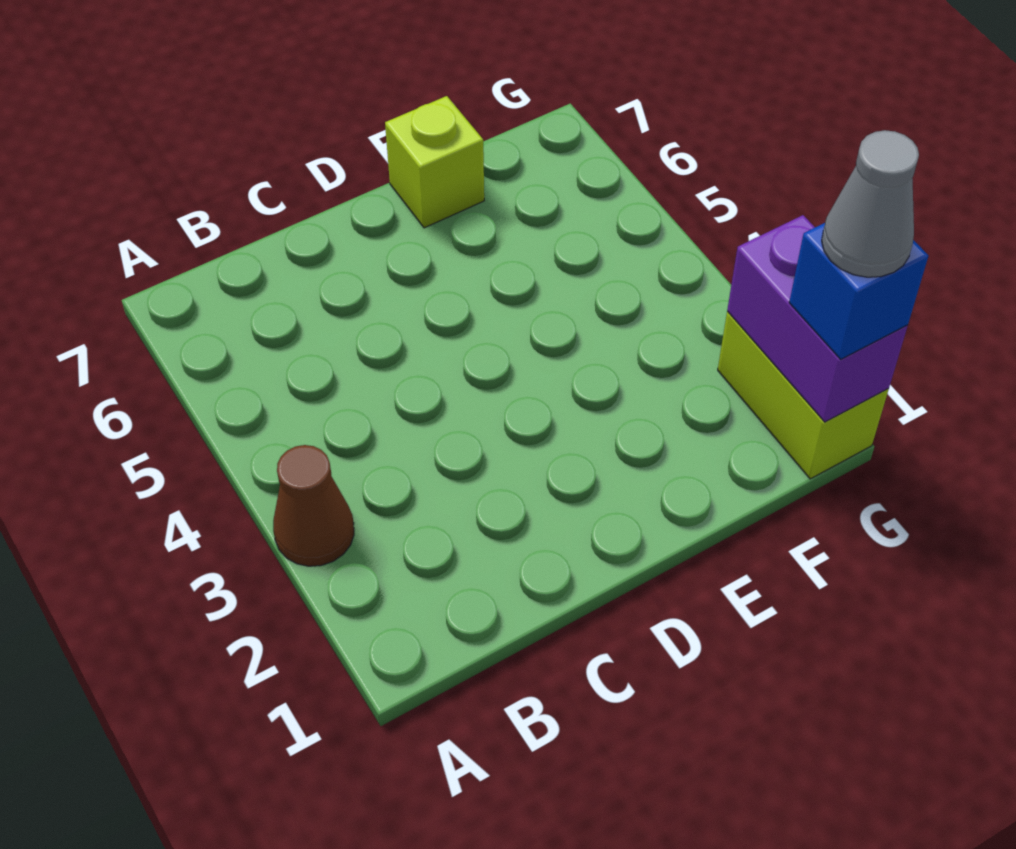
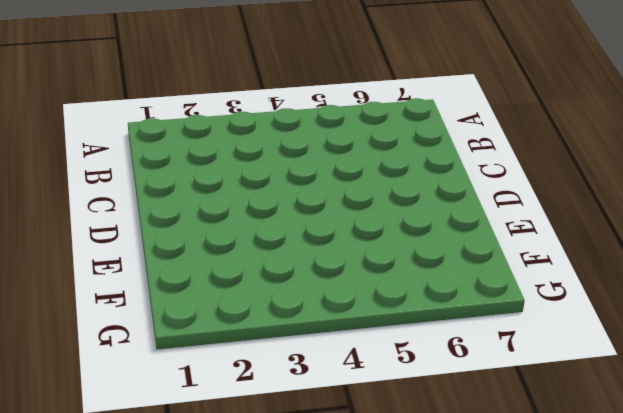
none -> brown cone A3 level 1
none -> lime brick E7 level 1

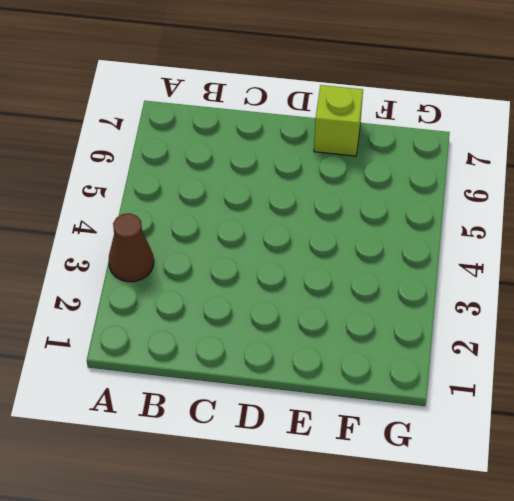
none -> lime brick G1:G2 level 1
none -> purple brick G1:G2 level 2

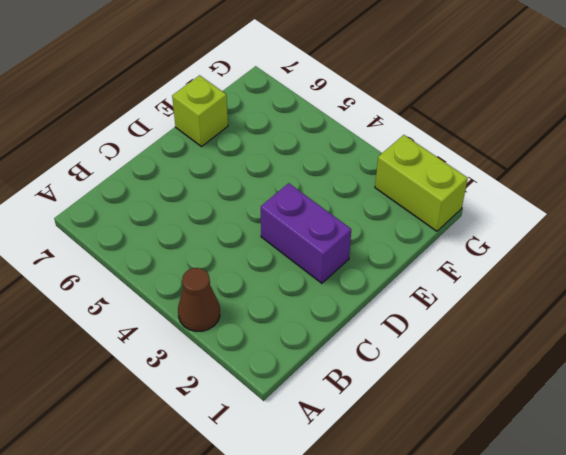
purple brick D2:D3 level 1 -> purple brick G1:G2 level 2
none -> blue brick G1 level 3
none -> grey cone G1 level 4

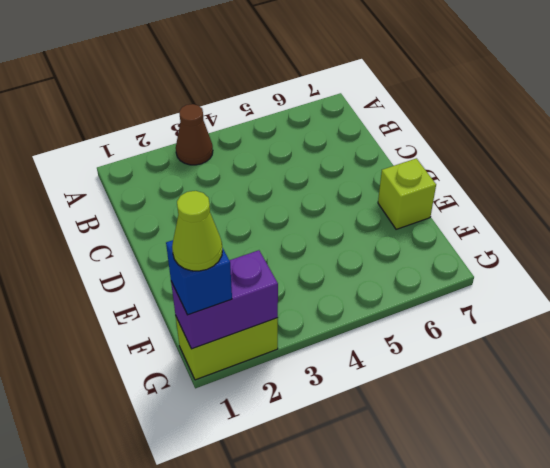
lime cone G1 level 4 -> grey cone G1 level 4

